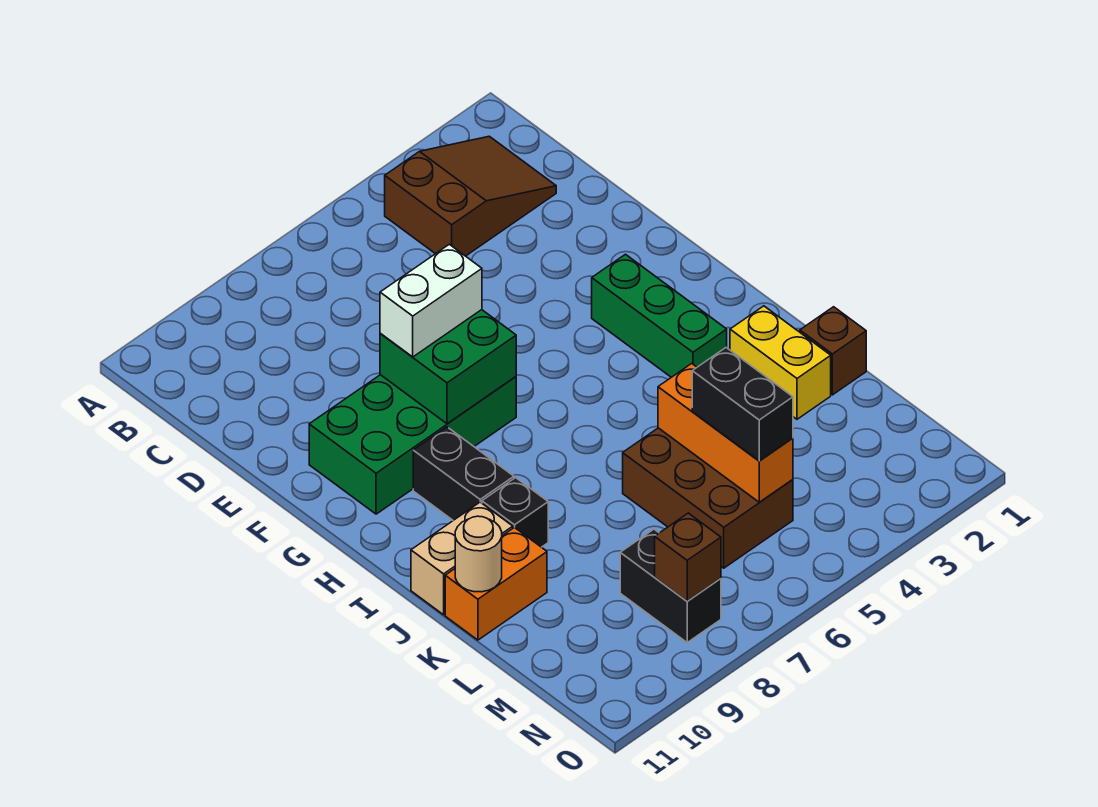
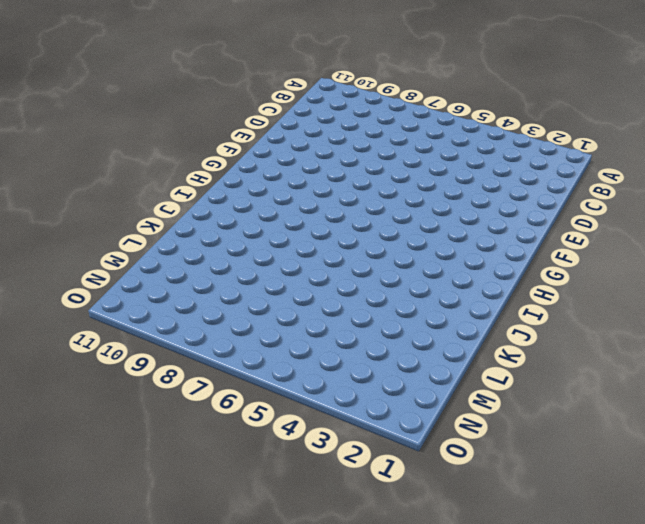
none -> brown slope B2:C4 level 1 top 4
none -> green brick F7:G10 level 1
none -> green brick G3:I3 level 1

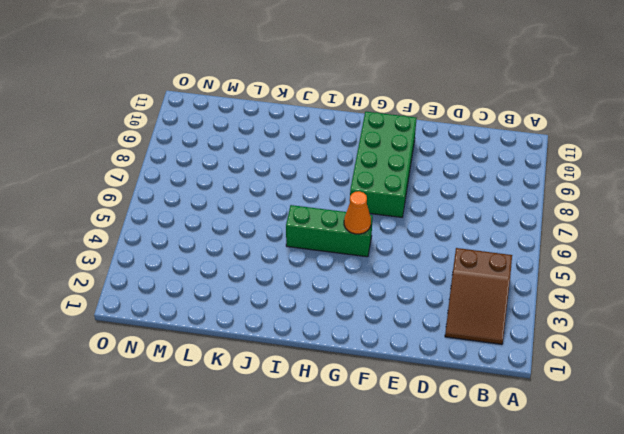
green brick G5:I5 level 1 -> green brick G3:I3 level 1
orange cone G5 level 2 -> none
none -> black brick H9:I9 level 1
none -> yellow brick J2:K2 level 1
none -> black brick J9 level 1

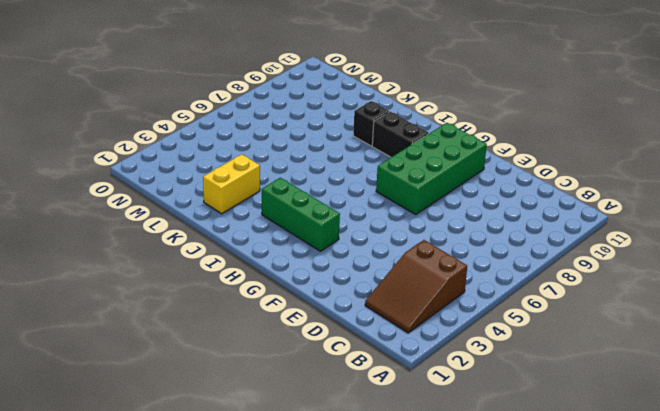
yellow brick K2:K3 level 1 -> yellow brick J2:K2 level 1
none -> tan brick J10:J11 level 1
none -> brown brick K1 level 1
none -> brown brick K5:M6 level 1

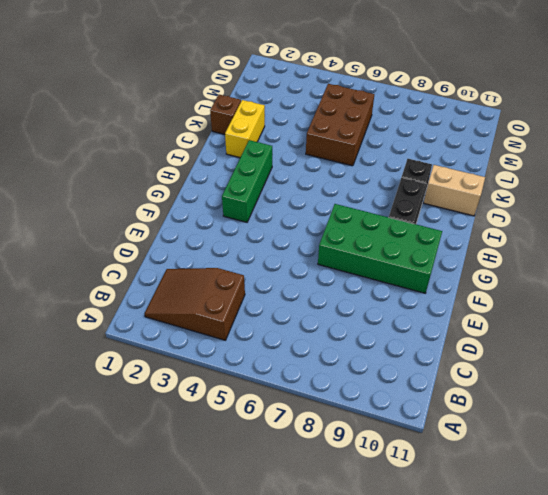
none -> orange brick K10:K11 level 1
none -> black brick M8:N8 level 1
none -> green brick F7:G8 level 2

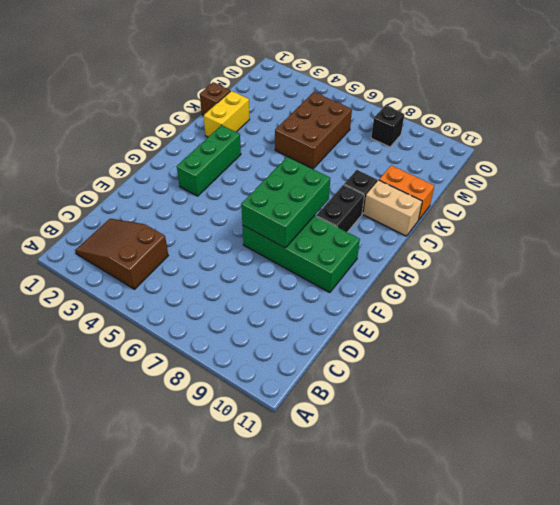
green brick F7:H8 level 2 -> green brick F7:G8 level 2
black brick N8 level 1 -> black brick M8:N8 level 1
none -> orange brick K5:M5 level 2
none -> tan round brick K11 level 2
none -> brown brick N8 level 2

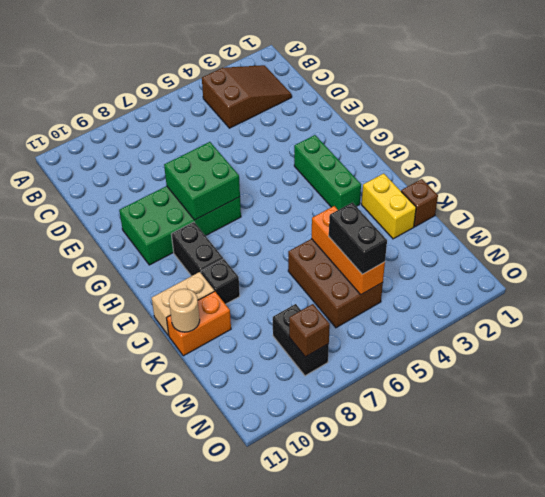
none -> white brick F7:F8 level 3

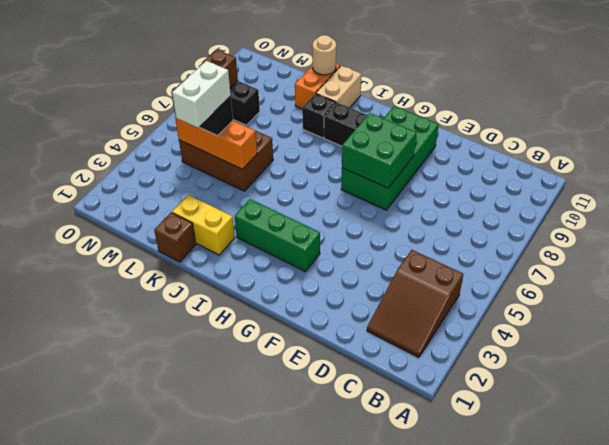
white brick L4:L5 level 4 -> white brick F7:F8 level 3

